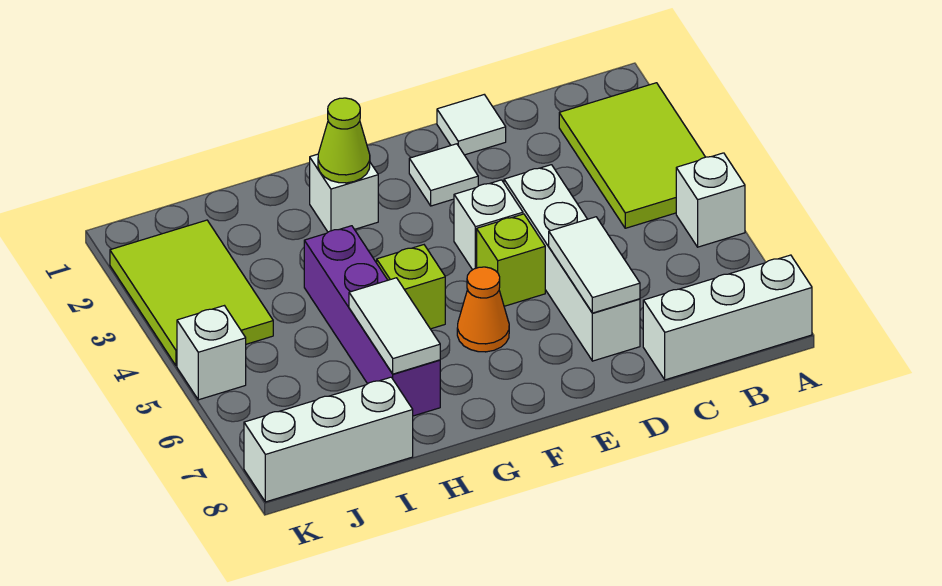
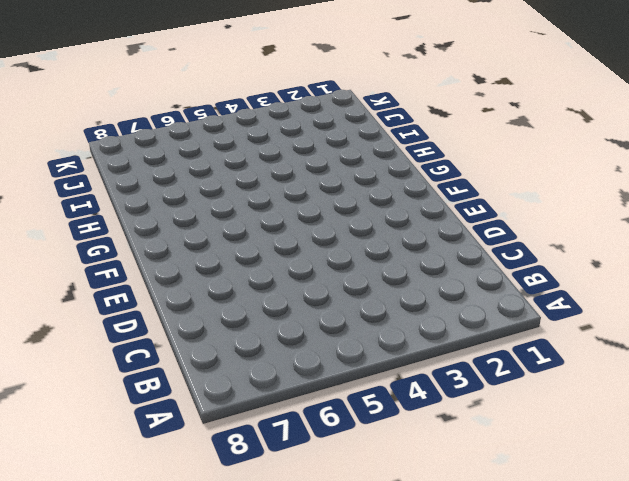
none -> lime tile A2:B4 level 1
none -> white brick A5 level 1
none -> white brick A8:C8 level 1

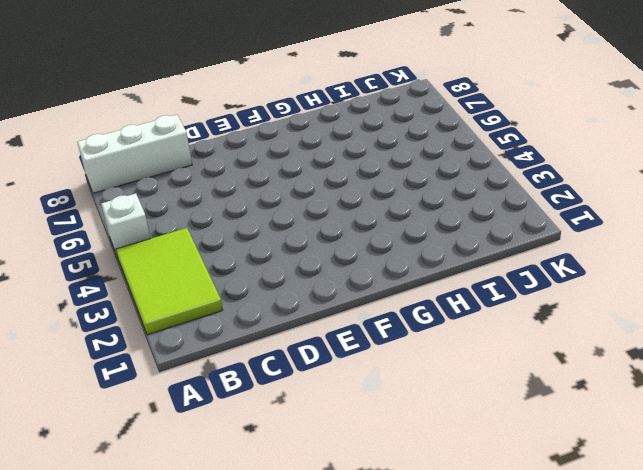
none -> white tile D1 level 1
none -> white brick D4:D7 level 1
none -> white tile E2 level 1

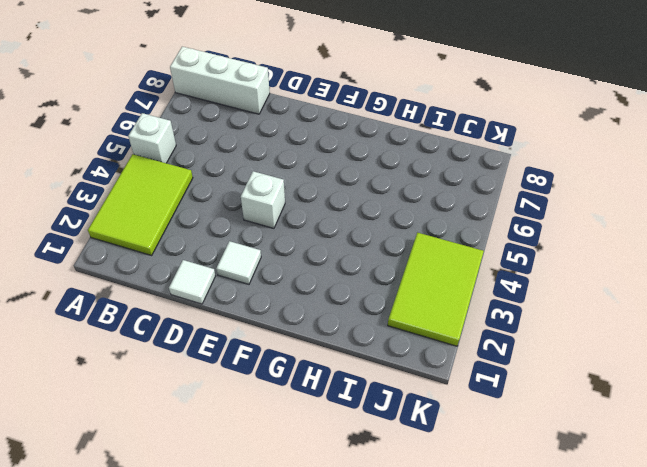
none -> white brick D4:D7 level 1
none -> lime brick E5 level 1
none -> orange cone F6 level 1

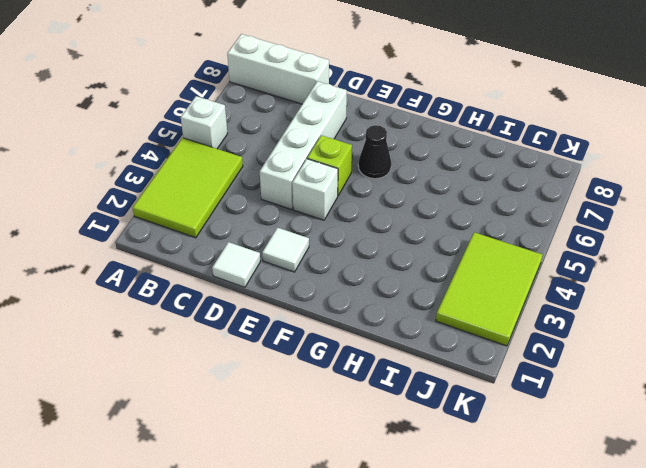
black cone F6 level 1 -> orange cone F6 level 1
none -> white brick G2 level 1
none -> lime brick G5 level 1
none -> purple brick H4:H7 level 1

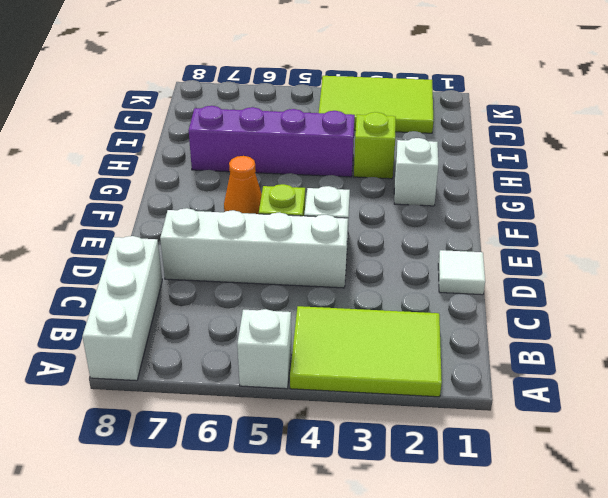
lime brick H3 level 1 -> lime brick G5 level 1
none -> white tile E2 level 1
none -> white brick I8:K8 level 1
none -> white brick K5 level 1

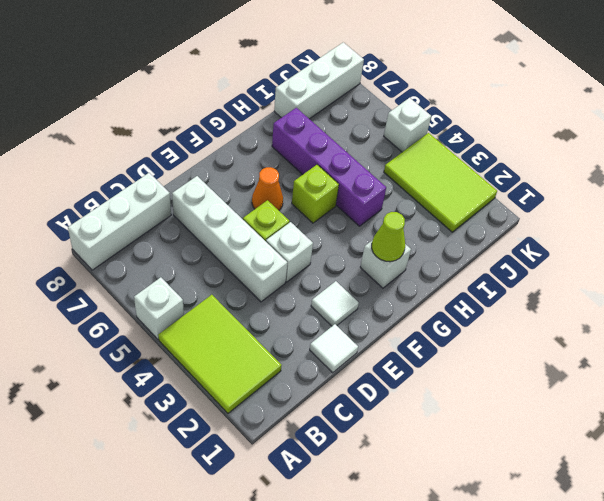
none -> white tile D6:D7 level 2
none -> white tile H6:H7 level 2

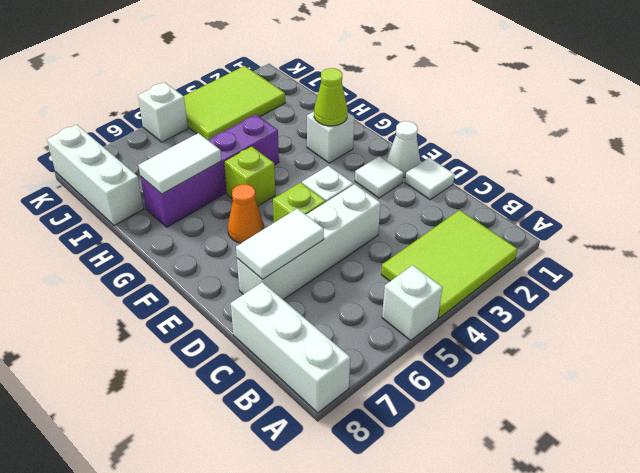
white cone E1 level 1 -> none

